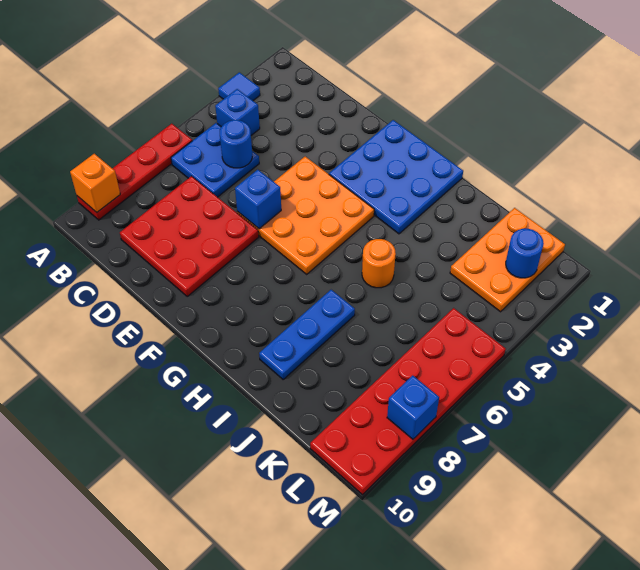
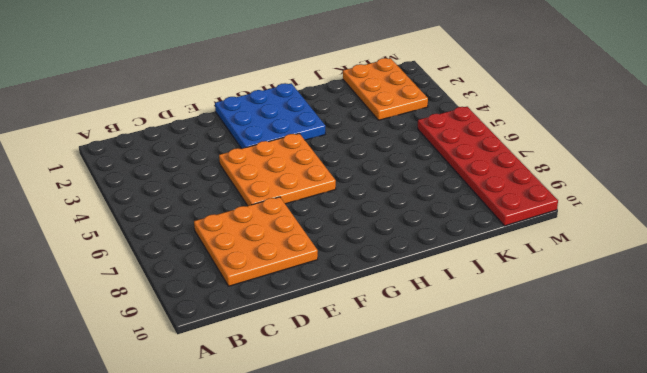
orange plate C7:E9 level 1 -> red plate C7:E9 level 1
none -> blue tile A3 level 1
none -> red plate A6:A9 level 1
none -> blue brick B4 level 1

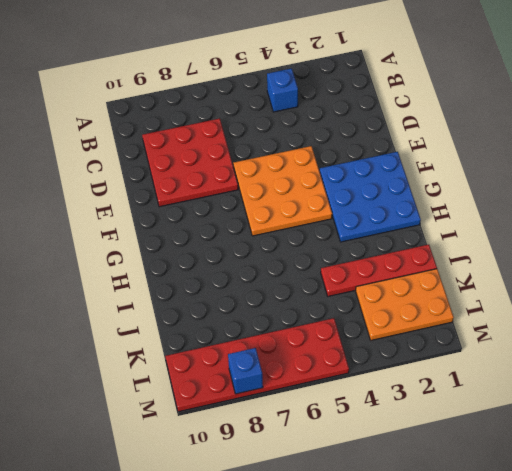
red plate J1:J4 level 1 -> red plate A6:A9 level 1
none -> blue tile A3 level 1
none -> blue plate B5:C6 level 1
none -> orange round brick I5 level 1

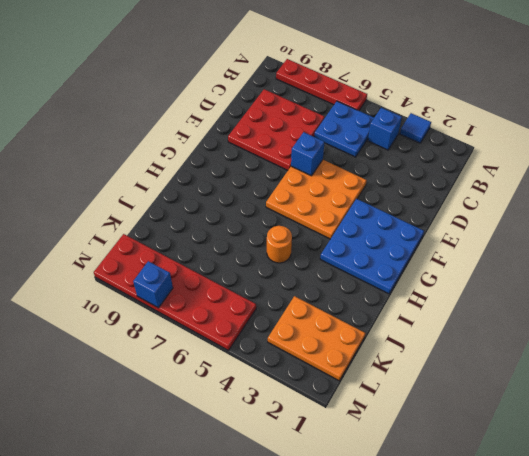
none -> blue plate I7:I9 level 1
none -> orange brick A9 level 2
none -> blue round brick C5 level 2

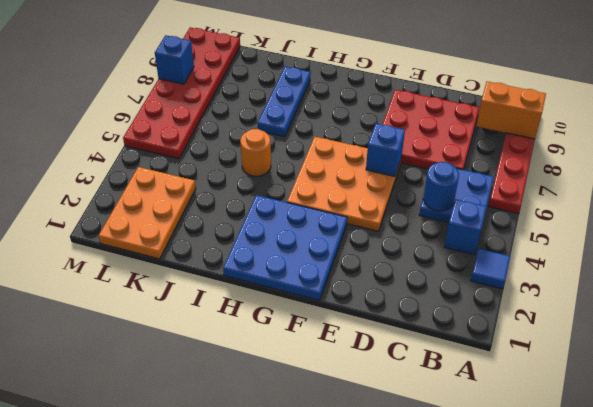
orange brick A9:B9 level 2 -> orange brick A9 level 2
none -> blue round brick L2 level 2

